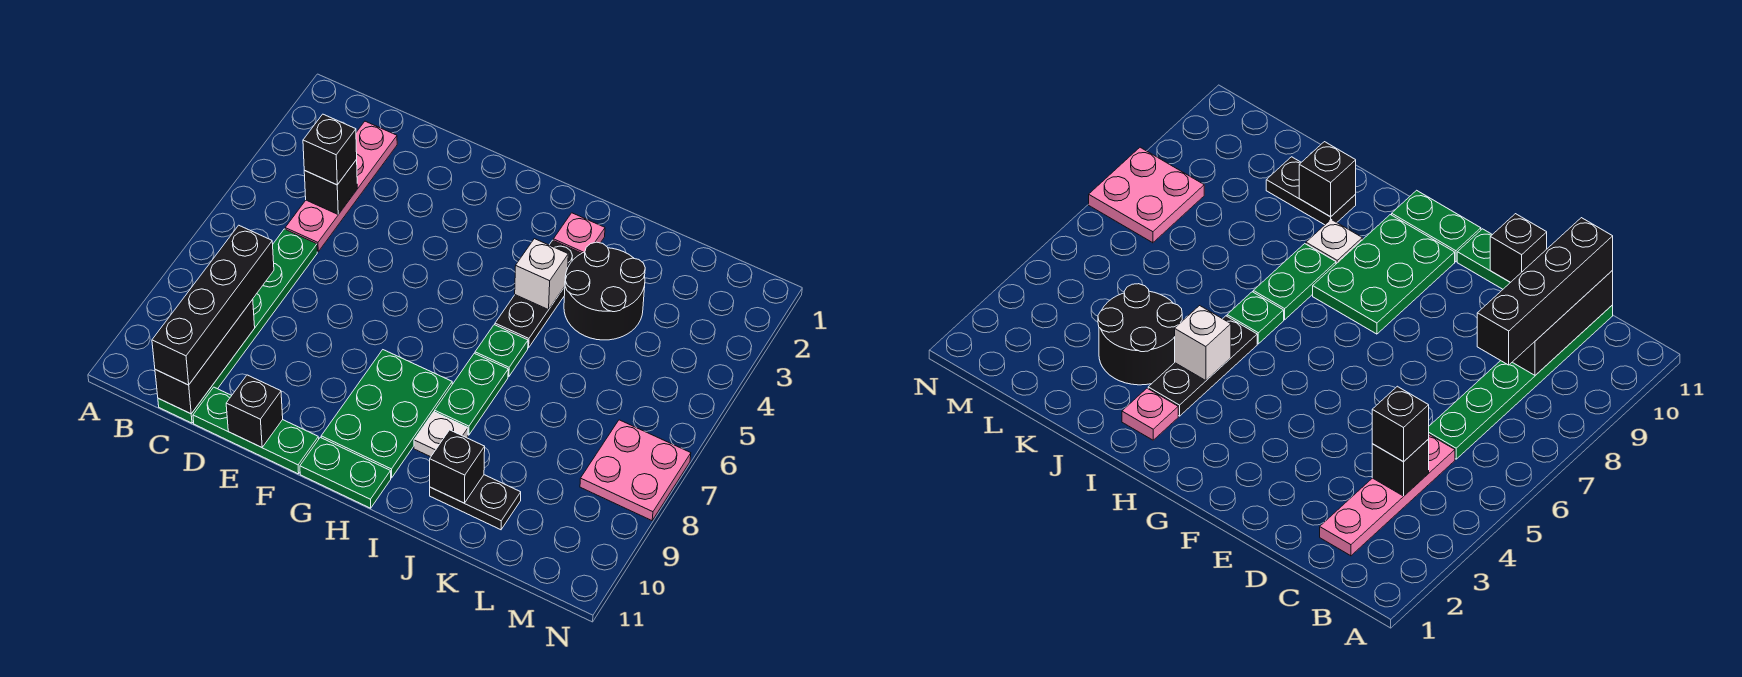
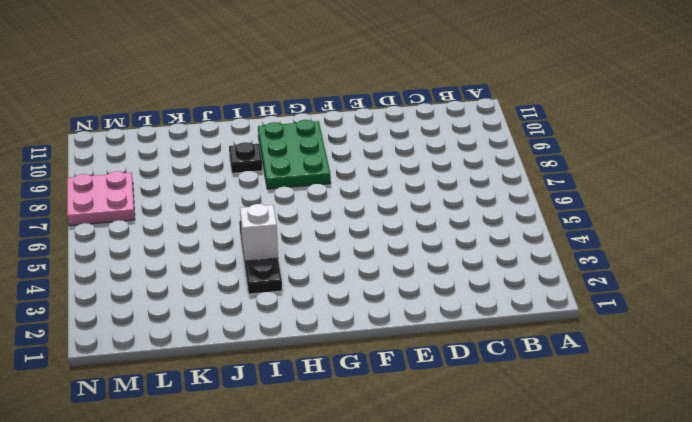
black plate I9 level 1 -> white plate I9 level 1
none -> pink plate C2:C5 level 1
none -> green plate C6:C11 level 1
none -> green plate D11:F11 level 1

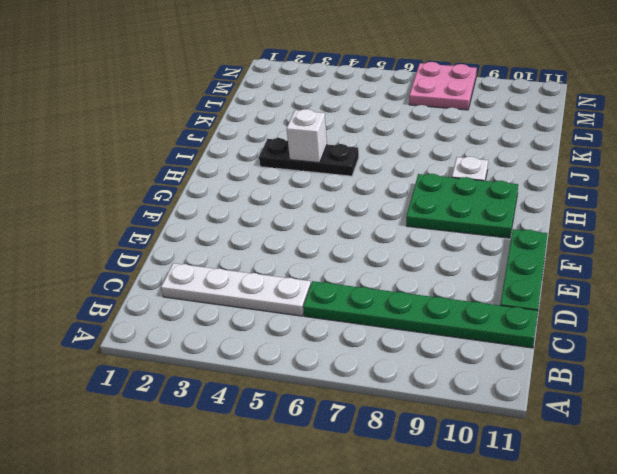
white plate C2:C5 level 1 -> pink plate C2:C5 level 1
none -> green plate G11:H11 level 1
none -> pink plate I2 level 1
none -> green plate I6 level 1

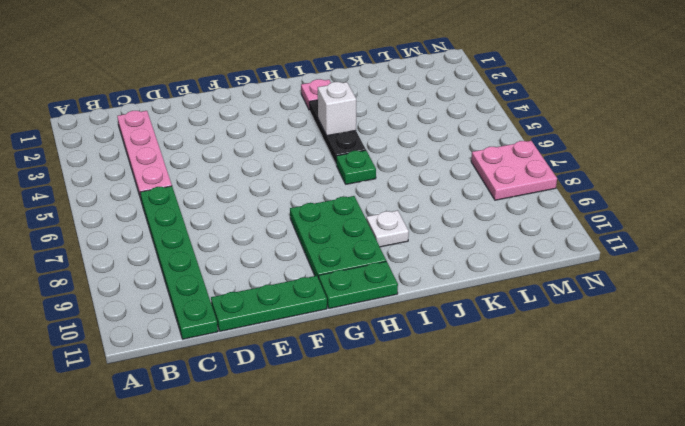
none -> green plate I7:I8 level 1
none -> black round brick J3:K4 level 1
none -> black plate J10:K10 level 1

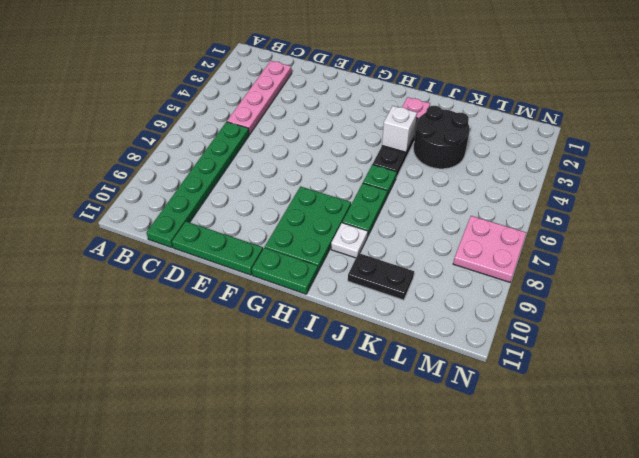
none -> black brick C4 level 2
none -> black brick C9:C11 level 2
none -> black brick E11 level 2

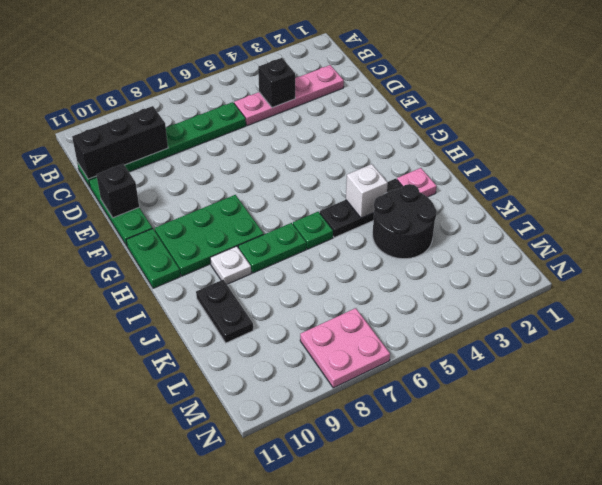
none -> black brick J10 level 2
none -> black brick C4 level 3
none -> black brick C8:C11 level 3

